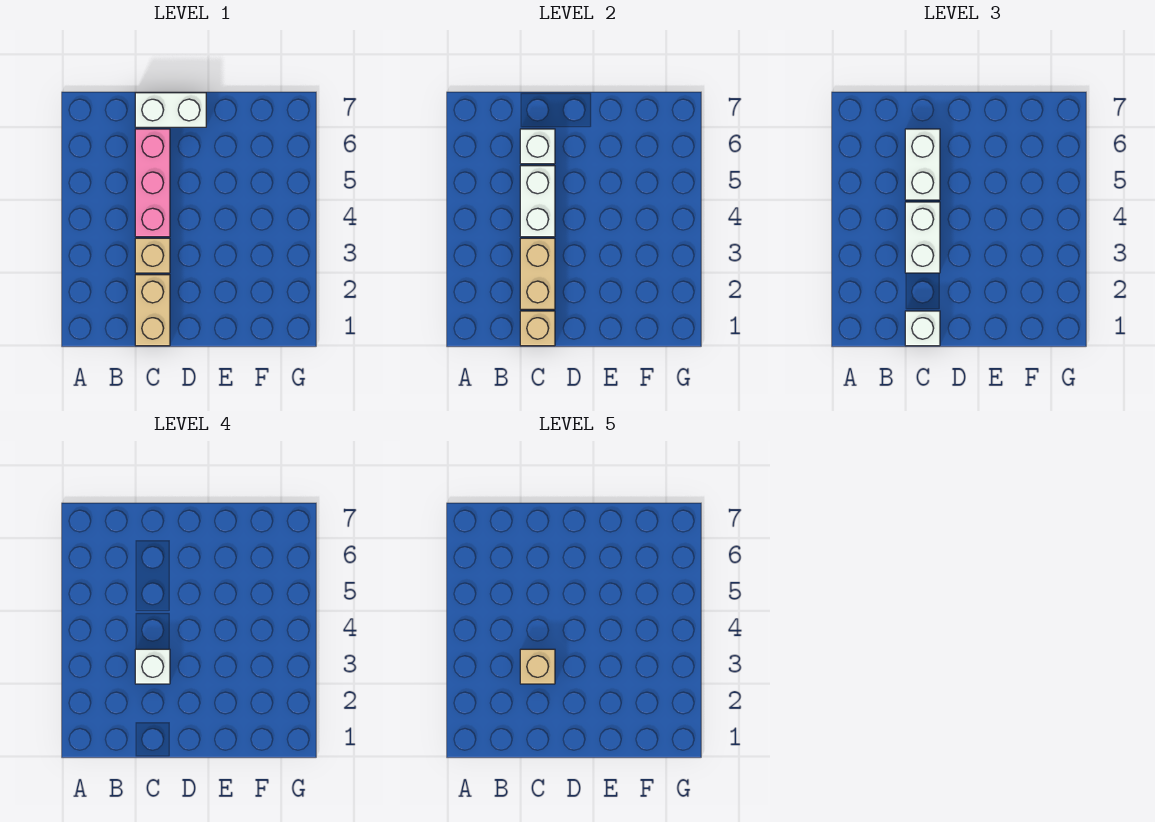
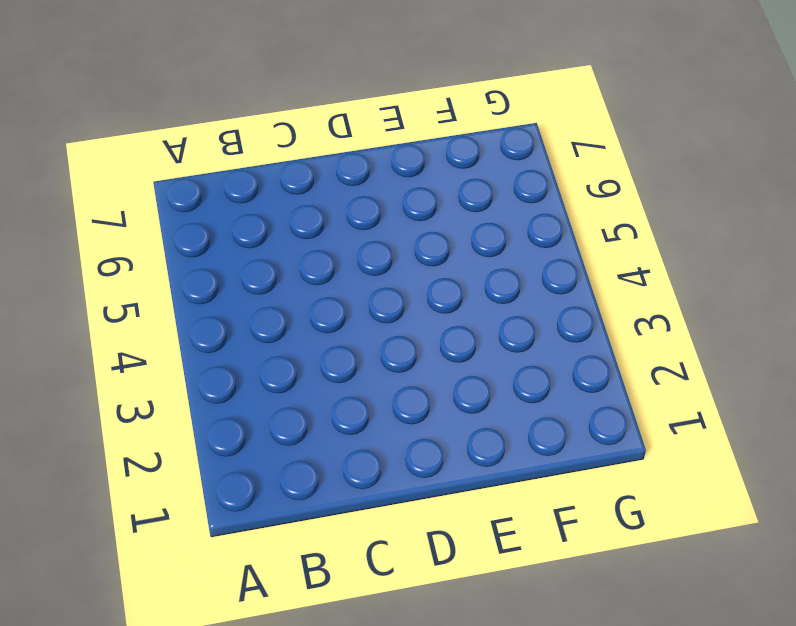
none -> tan brick C1:C2 level 1
none -> tan brick C3 level 1
none -> pink brick C4:C6 level 1

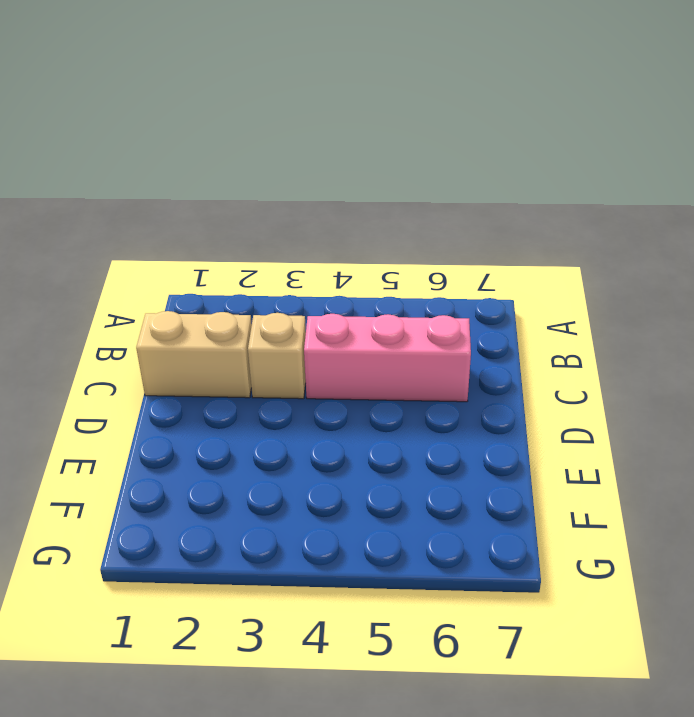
none -> white brick C7:D7 level 1
none -> tan brick C1 level 2
none -> tan brick C2:C3 level 2

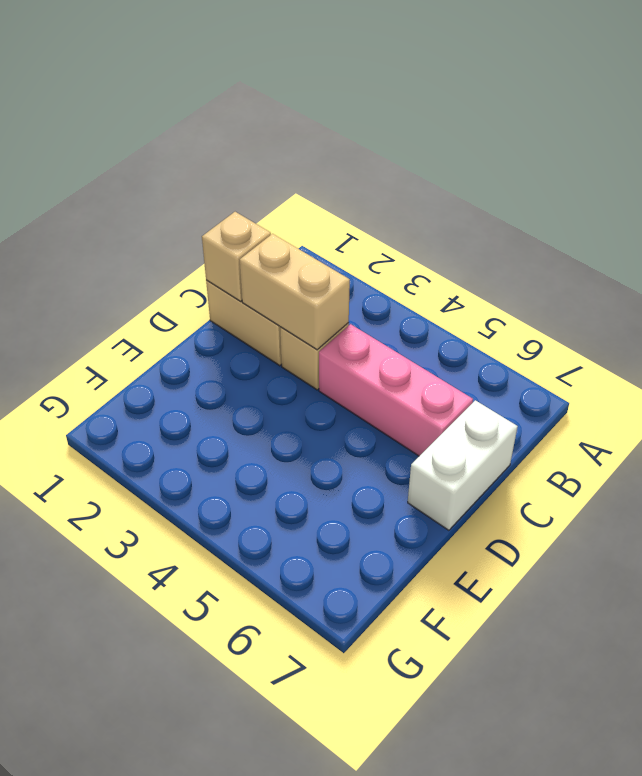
none -> white brick C4:C5 level 2
none -> white brick C6 level 2
none -> white brick C1 level 3

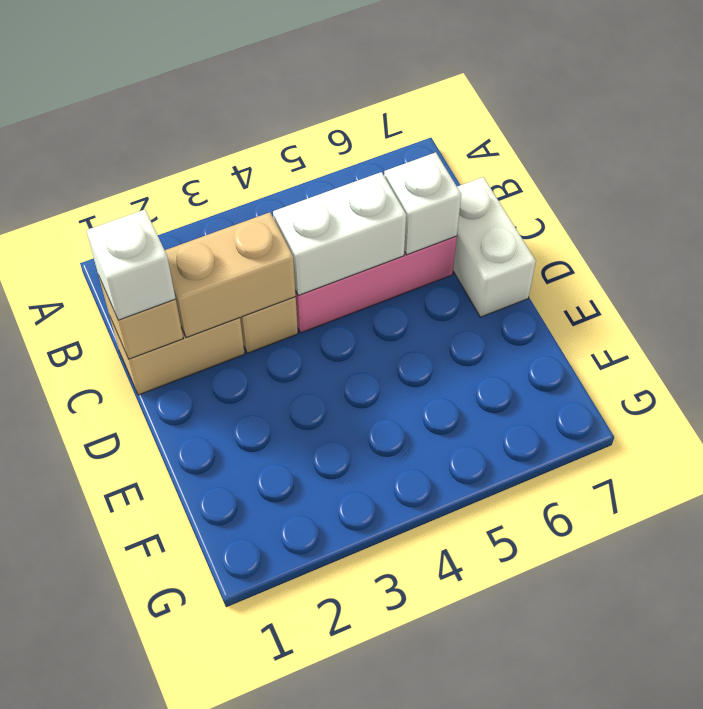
none -> white brick C3:C4 level 3
none -> white brick C5:C6 level 3
none -> white brick C3 level 4

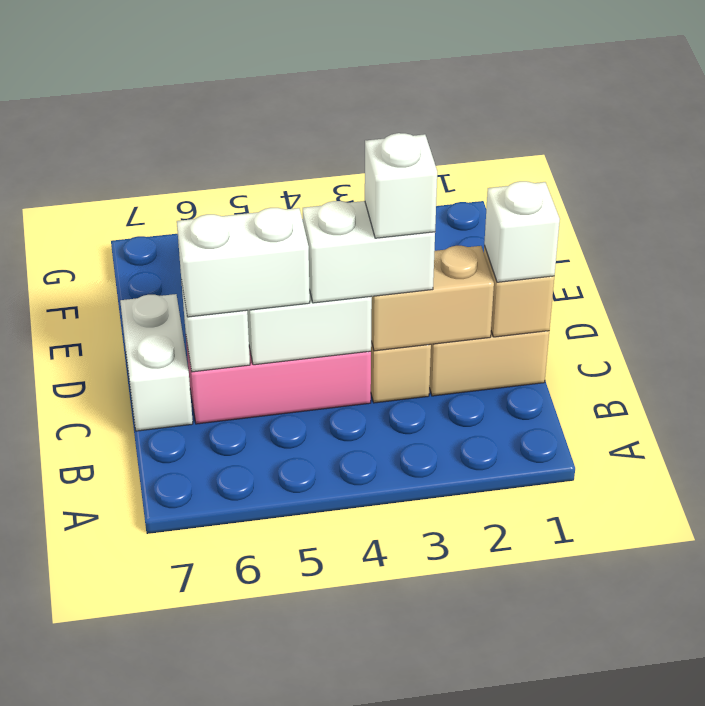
none -> tan brick C3 level 5

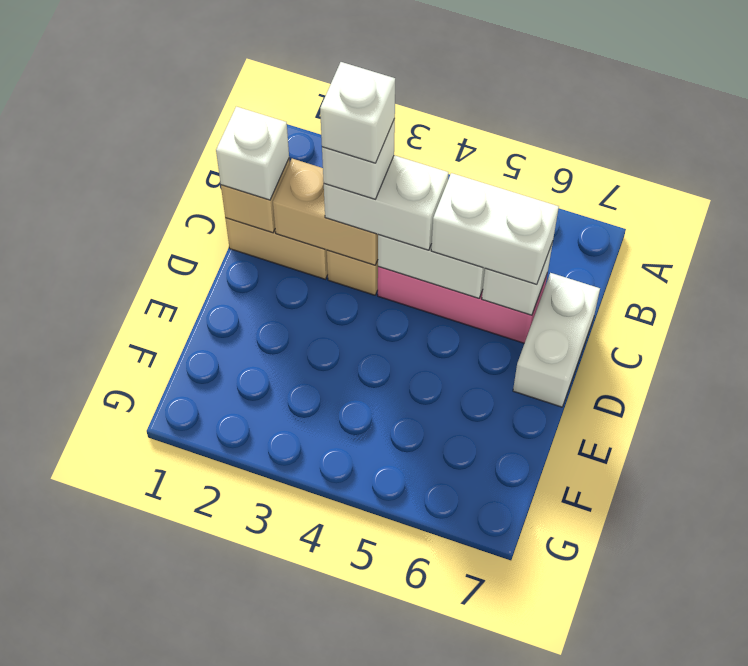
white brick C3 level 5 -> tan brick C3 level 5

